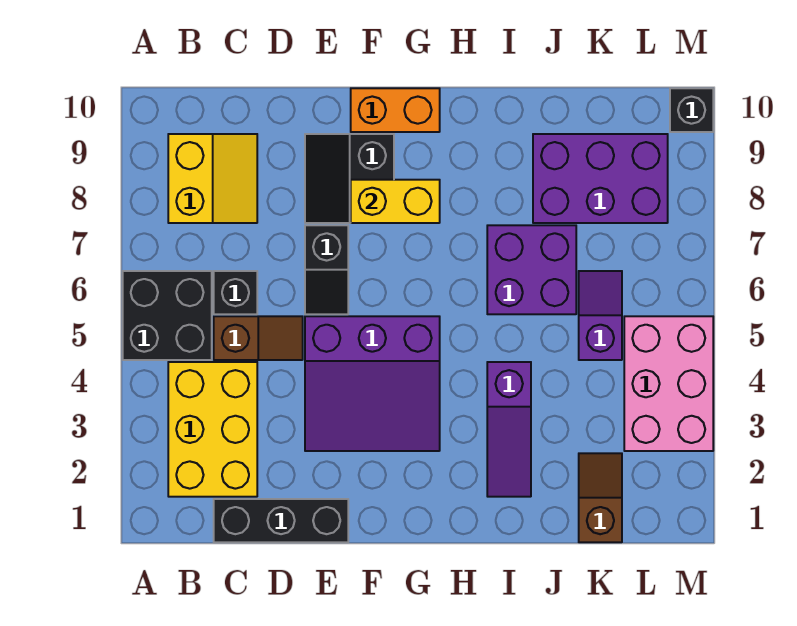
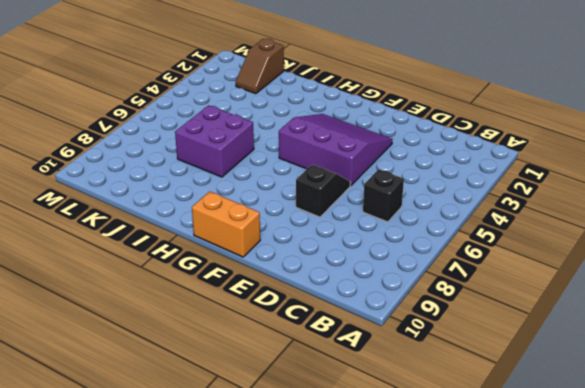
none -> black brick A5:B6 level 1
none -> yellow brick B2:C4 level 1
none -> yellow slope B8:C9 level 1 top B

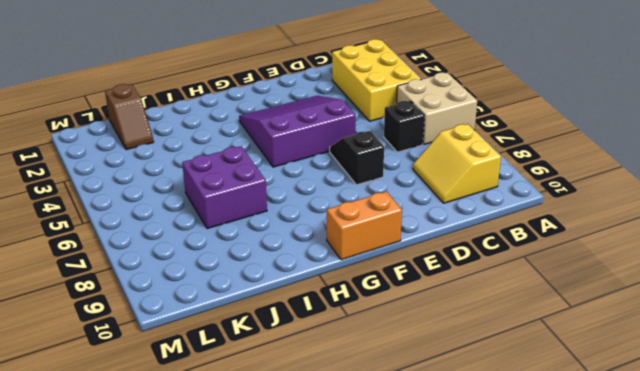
tan brick A5:B6 level 1 -> black brick A5:B6 level 1
none -> black brick C1:E1 level 1
none -> brown slope C5:D5 level 1 top C
none -> black slope E8:F9 level 1 top F

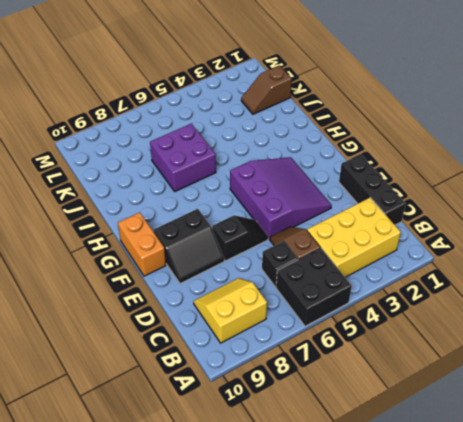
none -> purple slope I2:I4 level 1 top 4
none -> purple brick J8:L9 level 1
none -> purple slope K5:K6 level 1 top 5

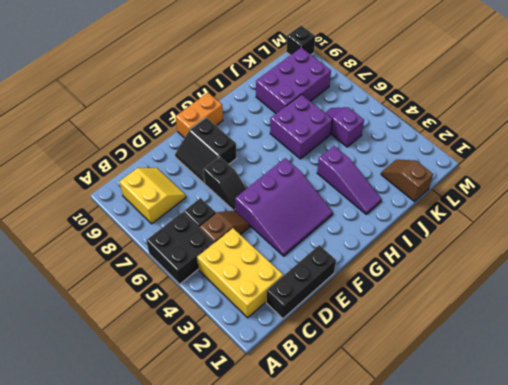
none -> pink brick L3:M5 level 1
none -> yellow brick F8:G8 level 2

